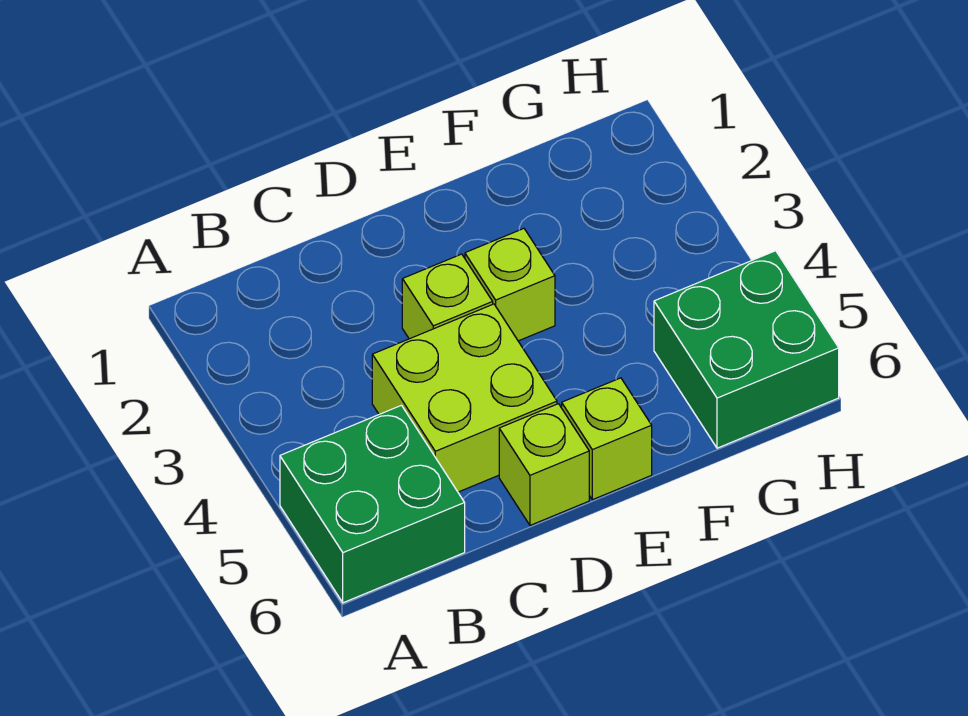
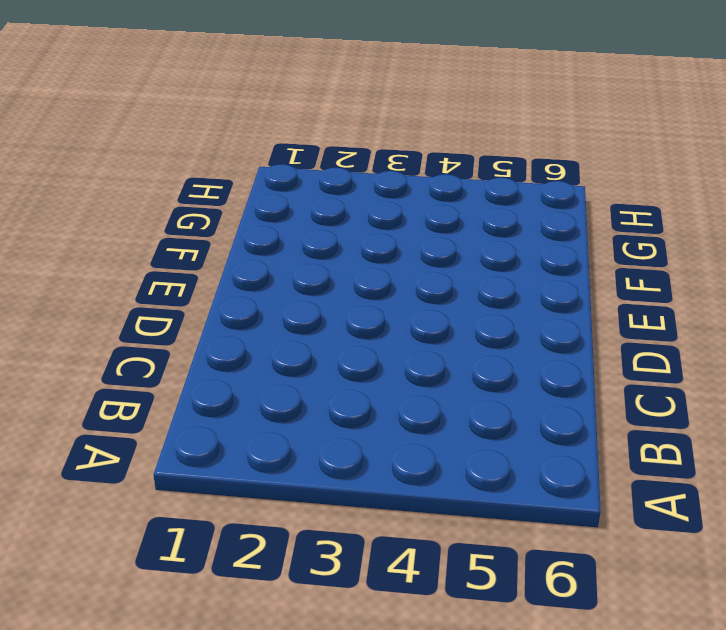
none -> green brick A5:B6 level 1
none -> lime brick C4:D5 level 1

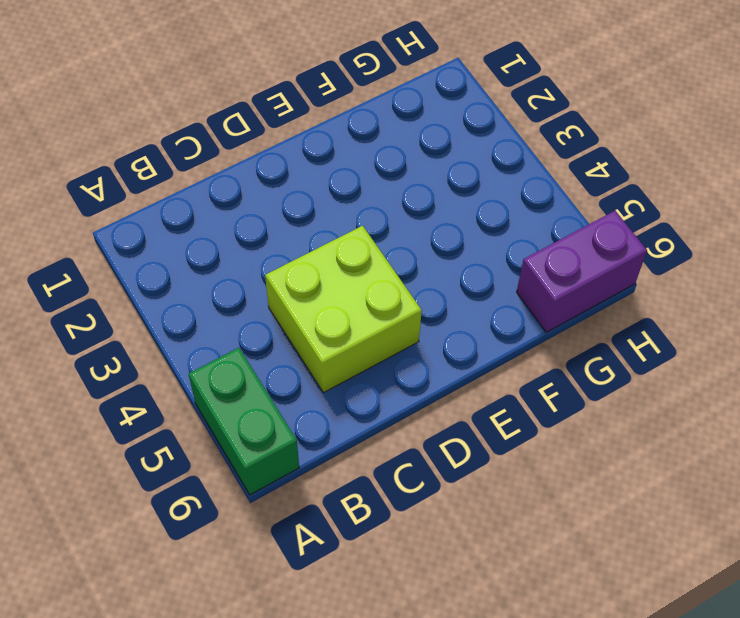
green brick A5:A6 level 1 -> green brick A5:B6 level 1
purple brick G6:H6 level 1 -> green brick G5:H6 level 1
none -> lime brick D3 level 1
none -> lime brick D6 level 1

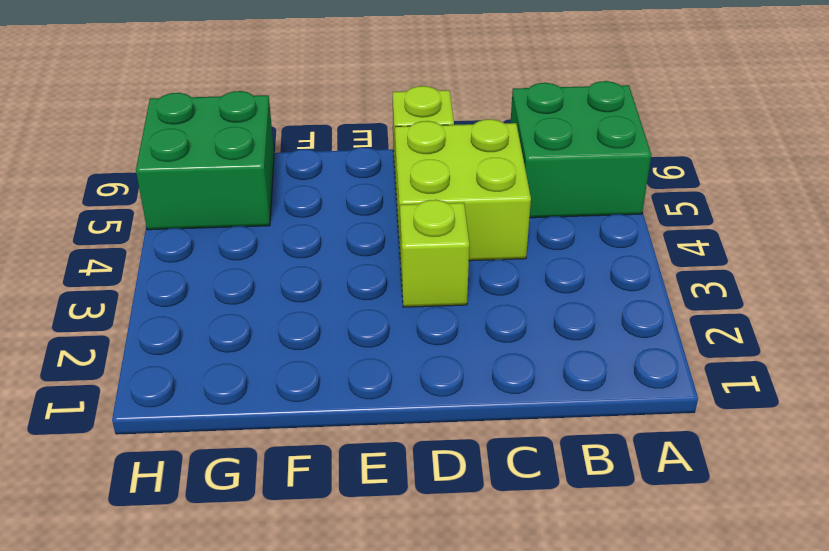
none -> lime brick E3 level 1
none -> lime brick E6 level 1

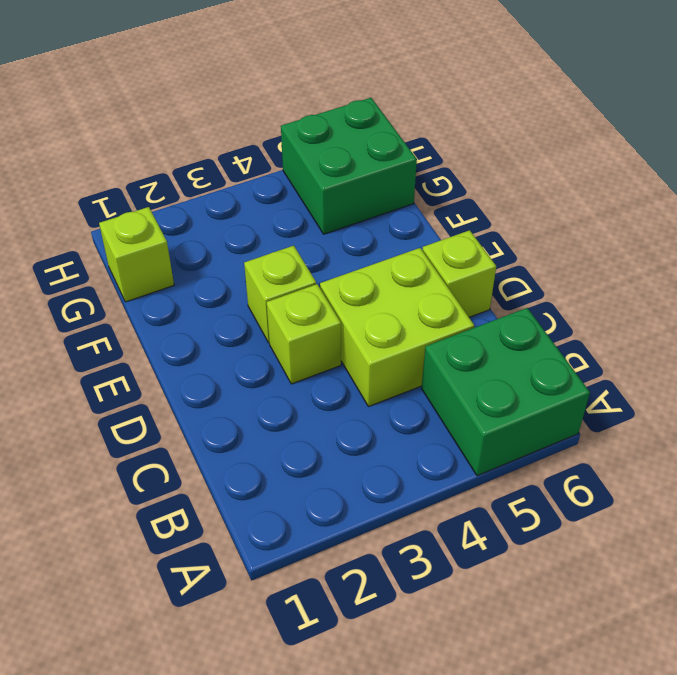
lime brick G1 level 1 -> lime brick E6 level 1

